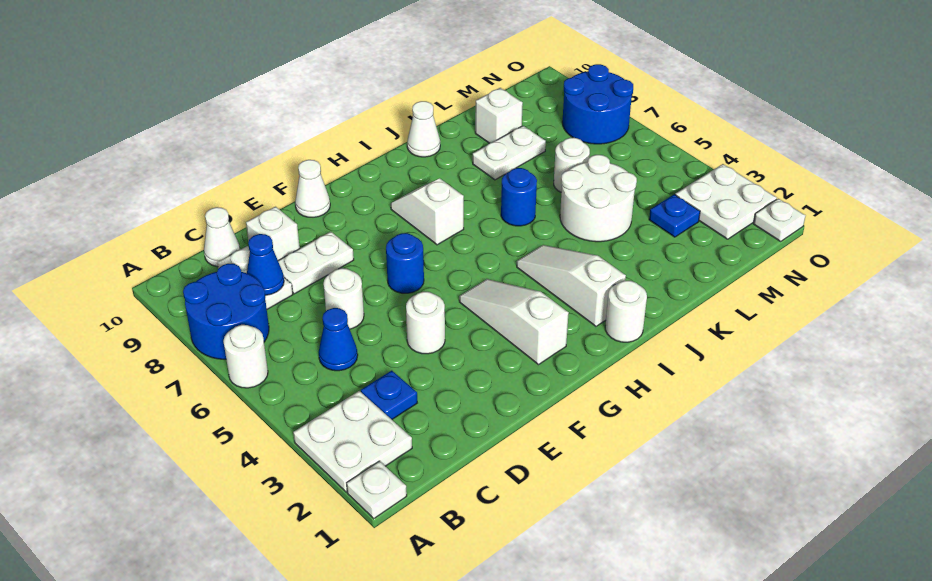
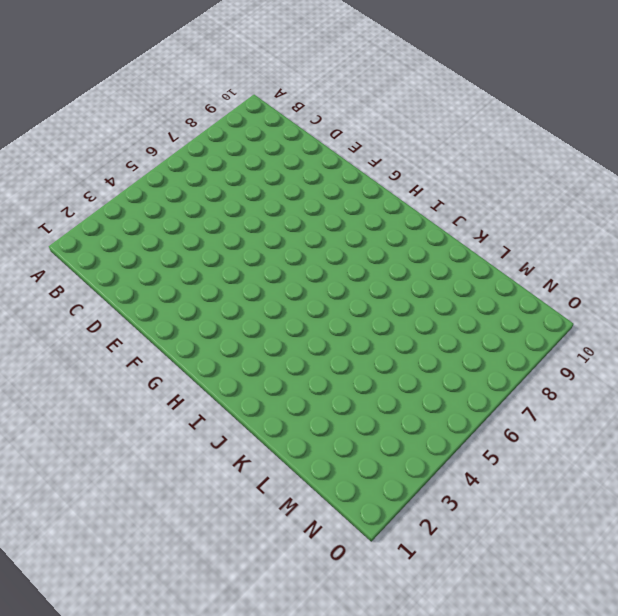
none -> white plate A1 level 1
none -> white plate A2:B3 level 1
none -> white round brick A6 level 1

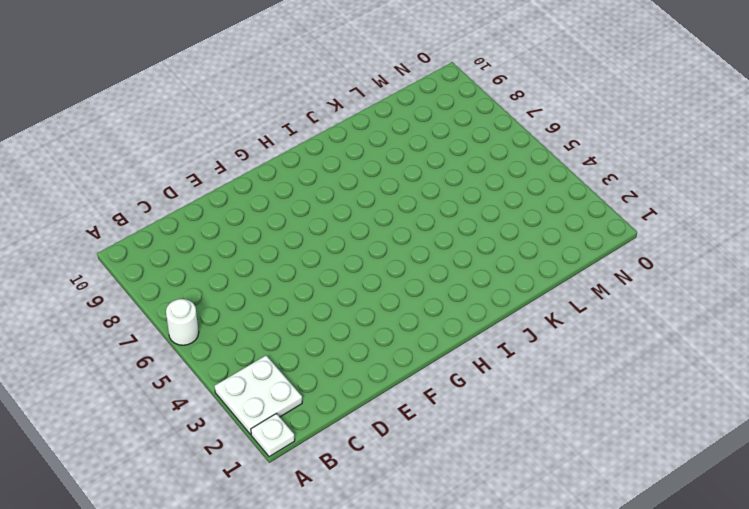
none -> blue round brick A7:B8 level 1
none -> blue plate C3 level 1
none -> blue cone C5 level 1

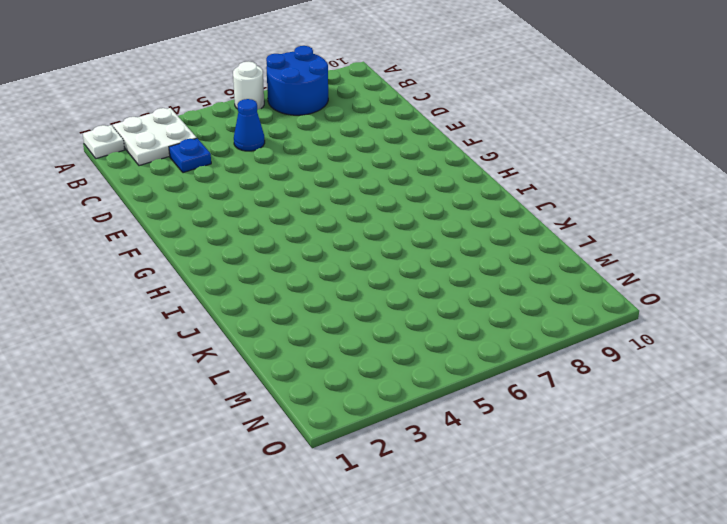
none -> white plate C8:C9 level 1
none -> white cone C10 level 1
none -> white round brick D6 level 1

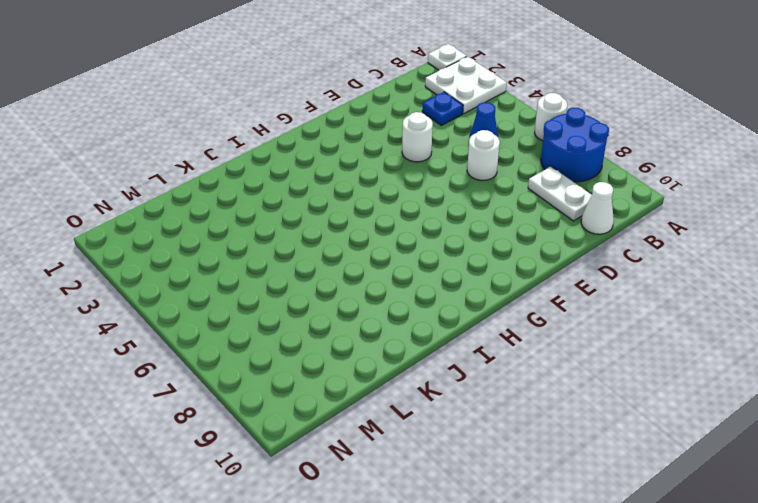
none -> white plate D8:E8 level 1
none -> white brick D9 level 1
none -> blue round brick F6 level 1

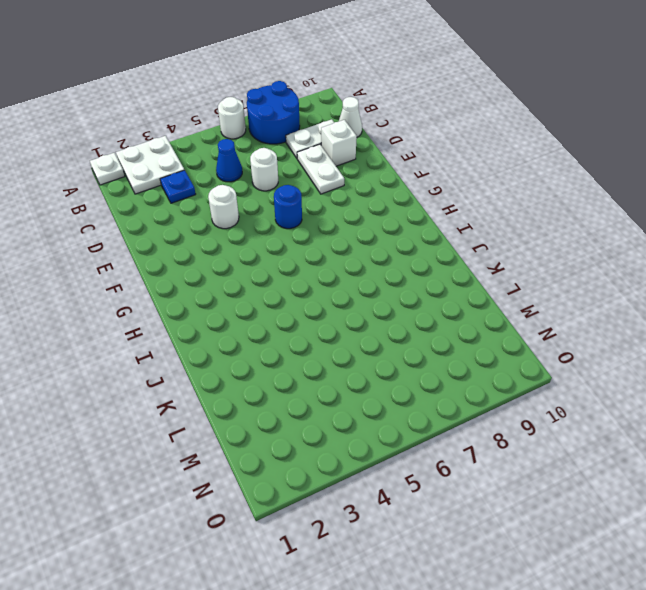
none -> white cone F10 level 1
none -> white slope G2:G4 level 1 top 2
none -> white slope H7:H8 level 1 top 7

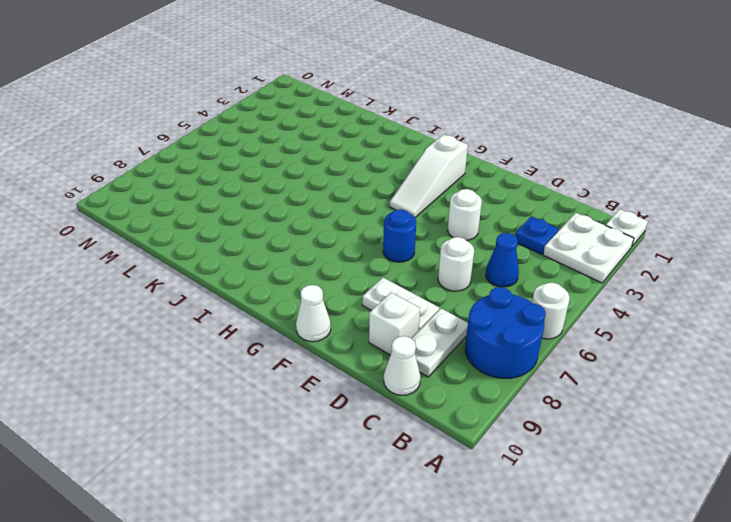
none -> white slope H7:H8 level 1 top 7
none -> white round brick I1 level 1
none -> white slope I2:I4 level 1 top 2

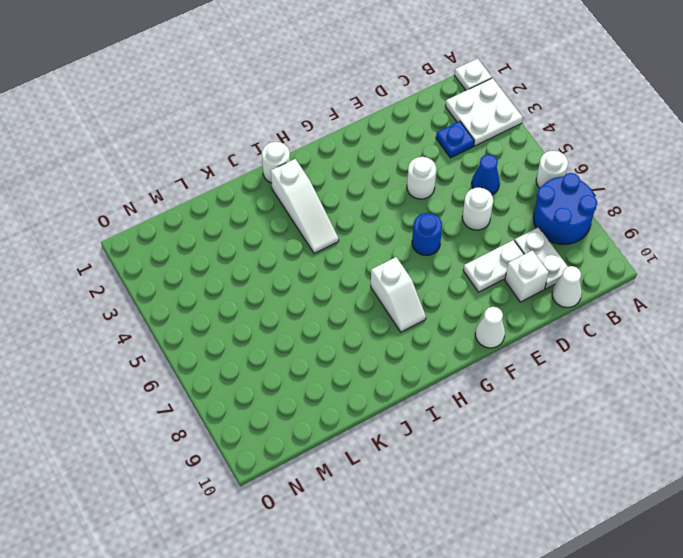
none -> white slope G2:G4 level 1 top 2
none -> blue round brick J6 level 1
none -> white cone J10 level 1

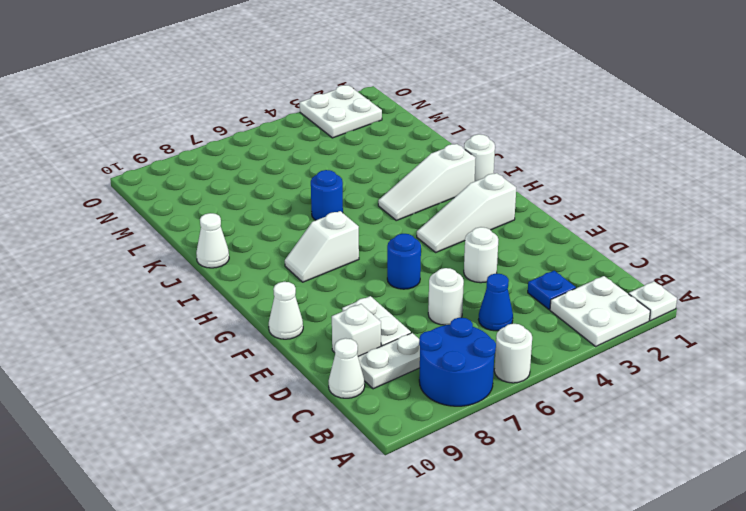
none -> white round brick K4:L5 level 1
none -> white plate K8:L8 level 1
none -> white round brick L6 level 1

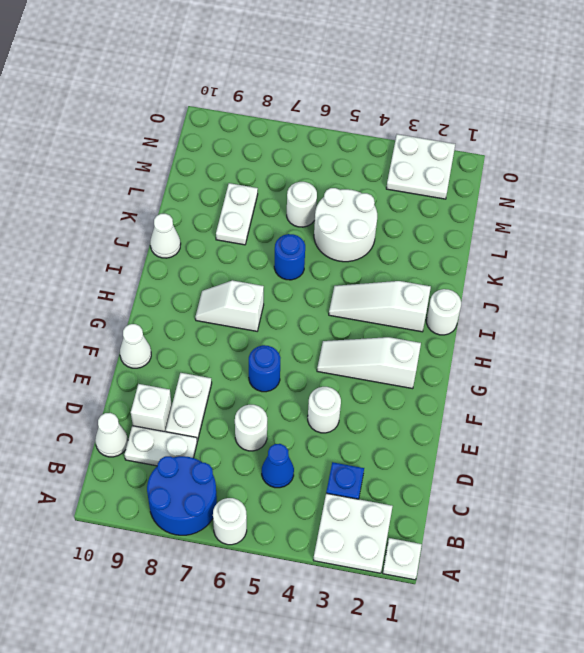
none -> white brick L9 level 1
none -> blue plate M3 level 1
none -> blue round brick N7:O8 level 1

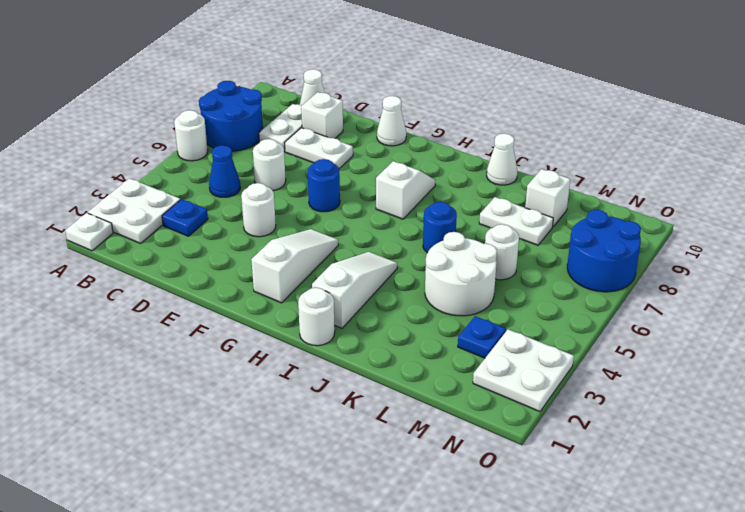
none -> white plate O1 level 1
none -> blue cone C8 level 2

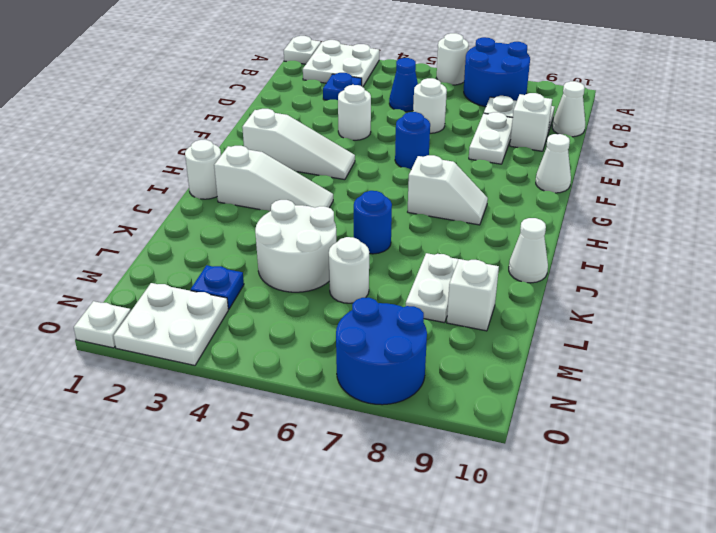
none -> blue cone C8 level 2

